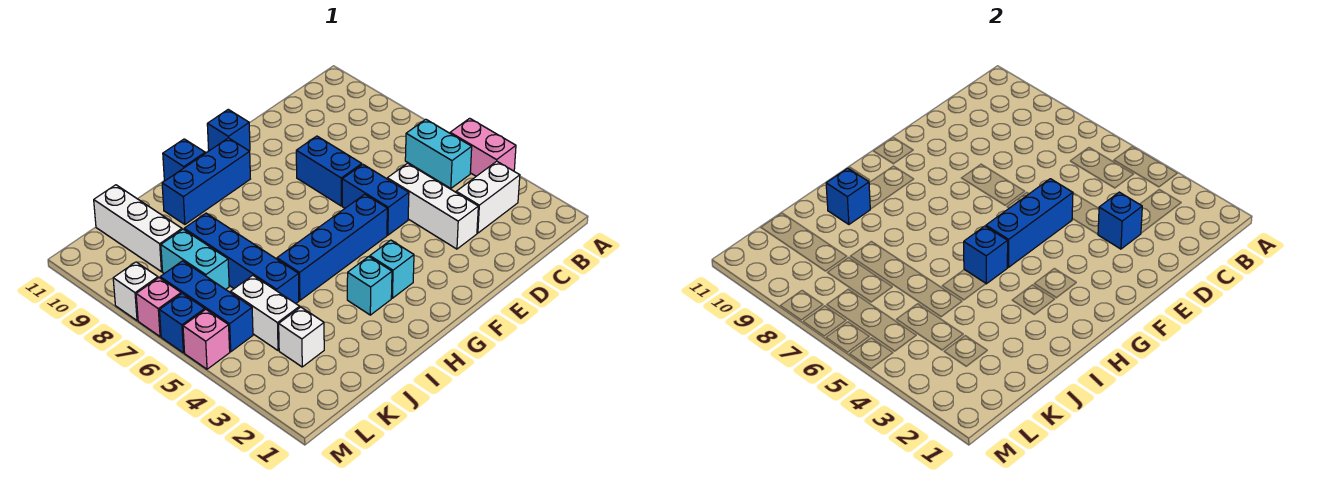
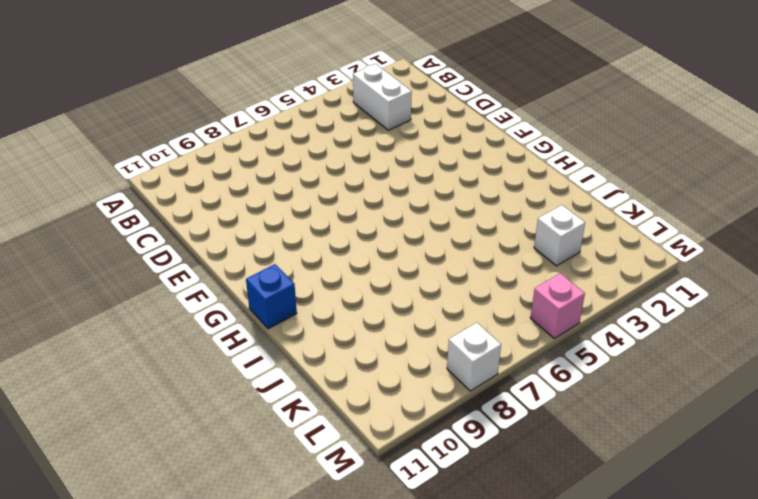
none -> pink brick A4:A5 level 1
none -> cyan brick B5:B6 level 1
none -> white brick D3:D5 level 1

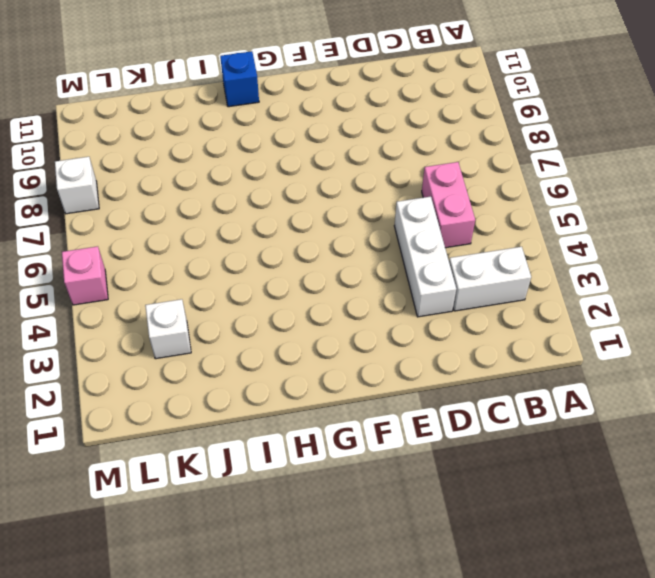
pink brick C5:C6 level 1 -> pink brick A4:A5 level 1
none -> cyan brick B5:B6 level 1
none -> blue brick E5:E6 level 1
none -> blue brick E7:E8 level 1

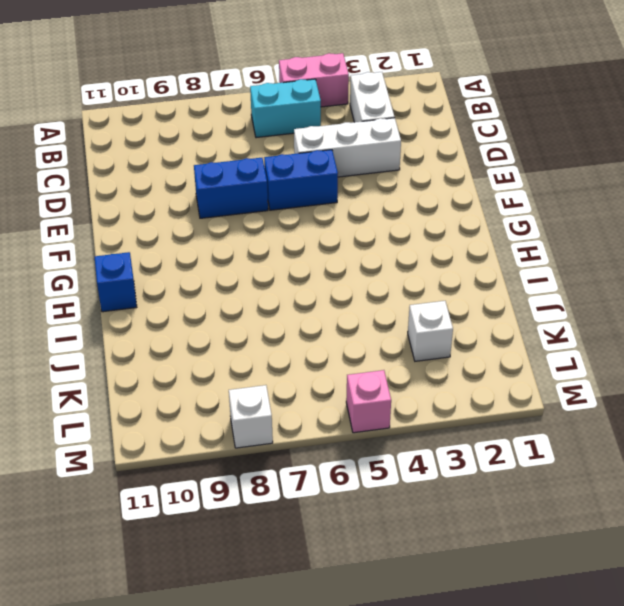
none -> blue brick F5:I5 level 1
none -> blue brick F11 level 1
none -> cyan brick G3 level 1

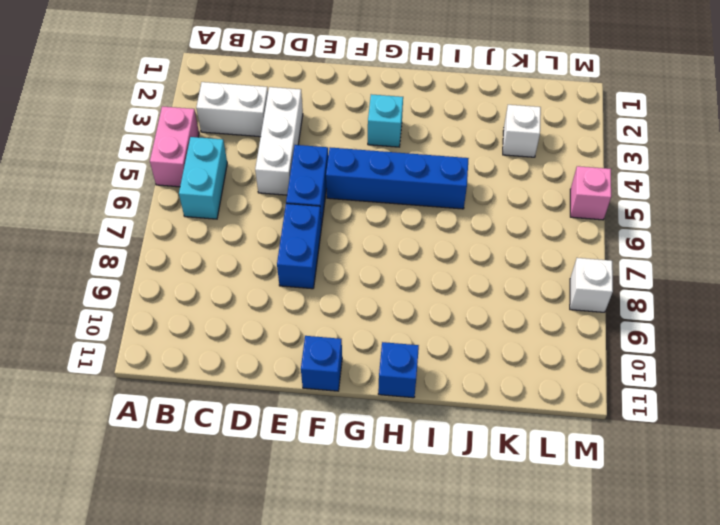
none -> blue brick G10:I10 level 1
none -> cyan brick H3 level 1
none -> blue brick J5:J8 level 1

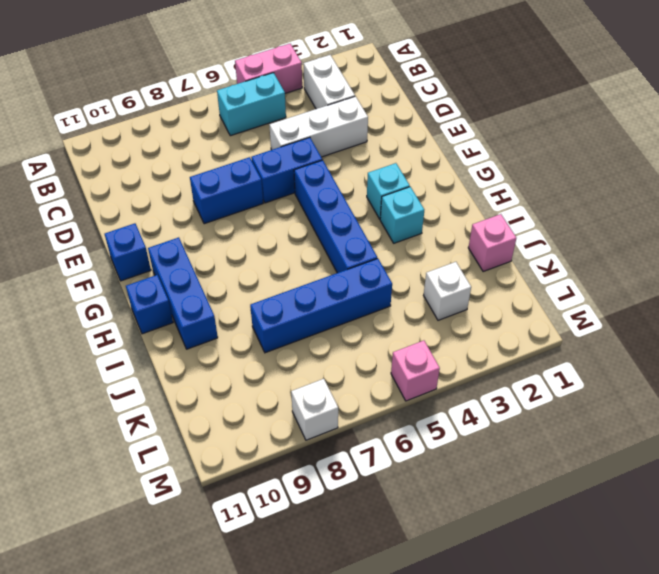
pink brick J1 level 1 -> pink brick M7 level 1
none -> white brick K4:K5 level 1
none -> cyan brick K7:K8 level 1
none -> white brick K9:K11 level 1

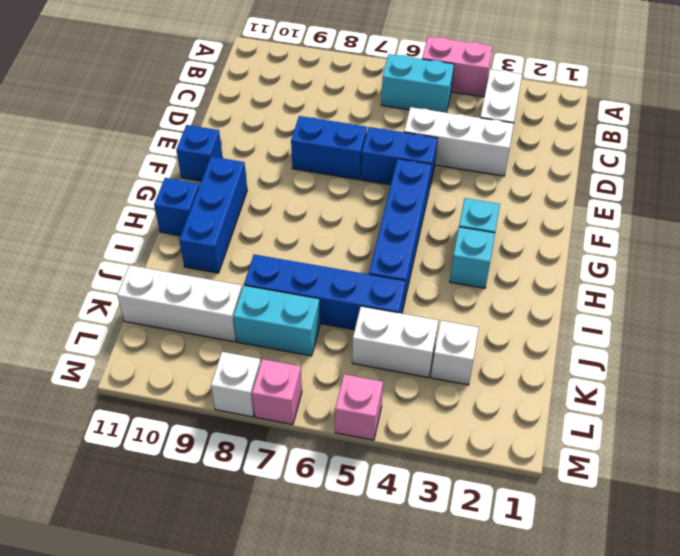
none -> blue brick L5:L7 level 1
none -> blue brick M6 level 1
none -> blue brick D3 level 2

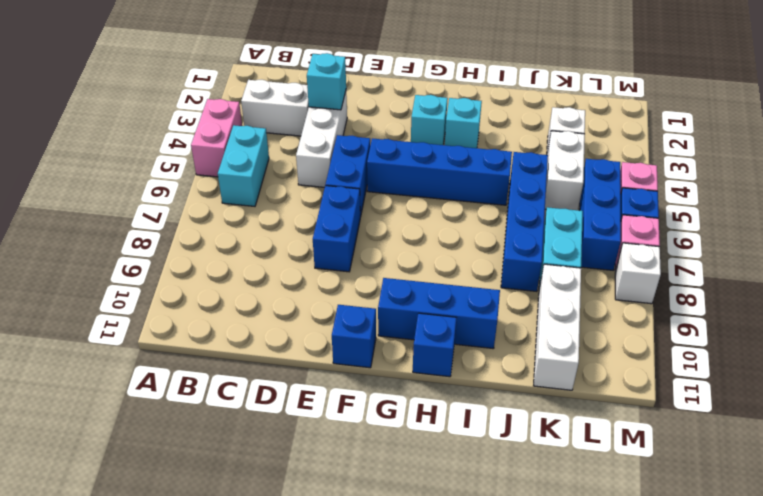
cyan brick D3 level 2 -> blue brick D3 level 2
none -> blue brick E5:G5 level 2
none -> blue brick H5 level 2
none -> blue brick I10 level 2

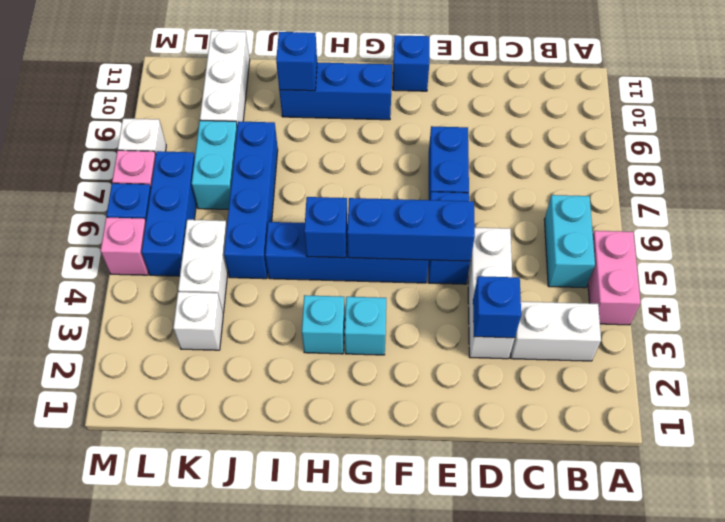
none -> blue brick H11 level 1

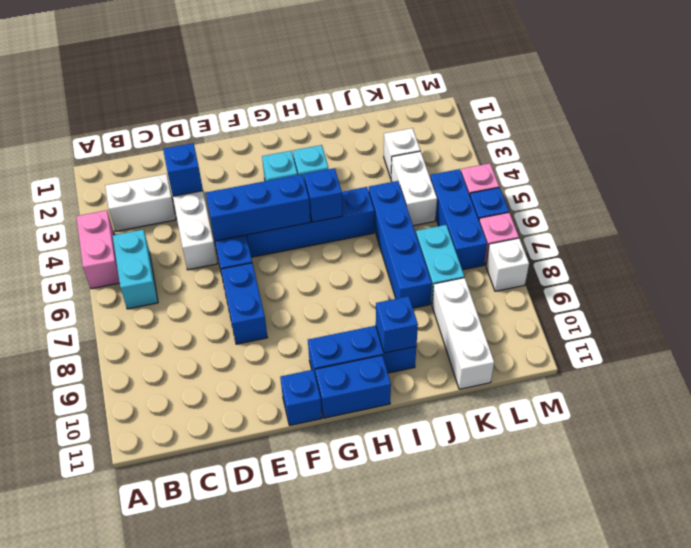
blue brick G11:H11 level 1 -> blue brick H11 level 1

